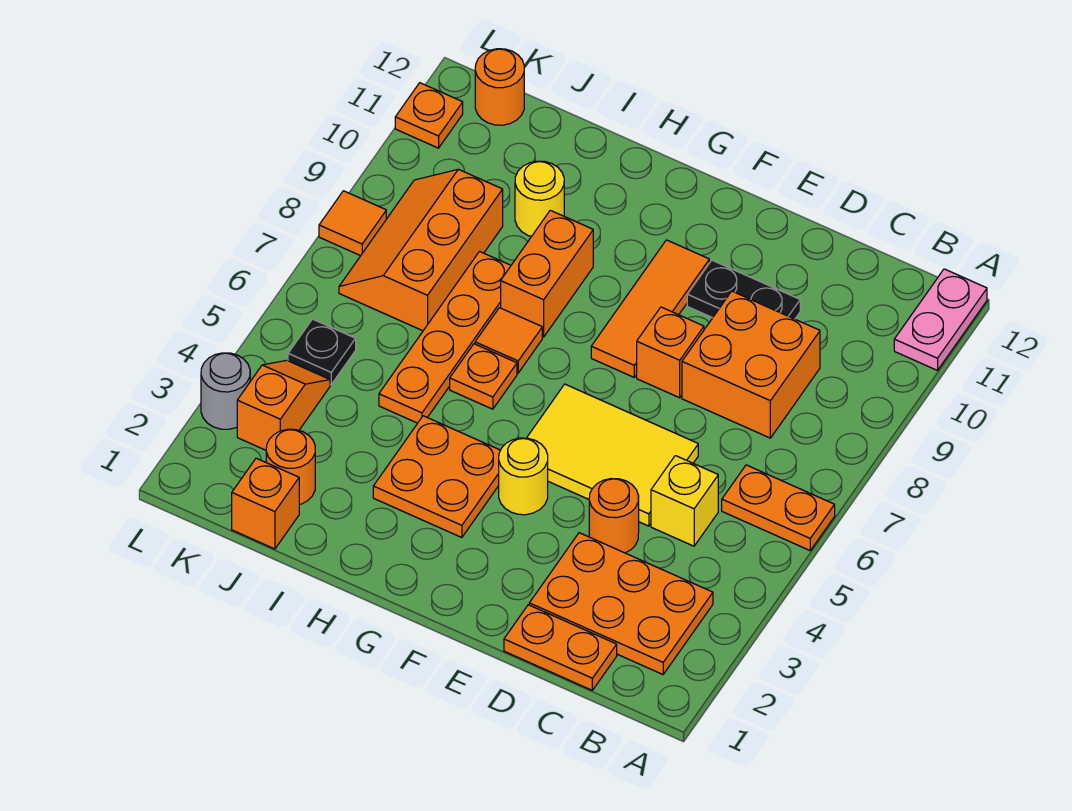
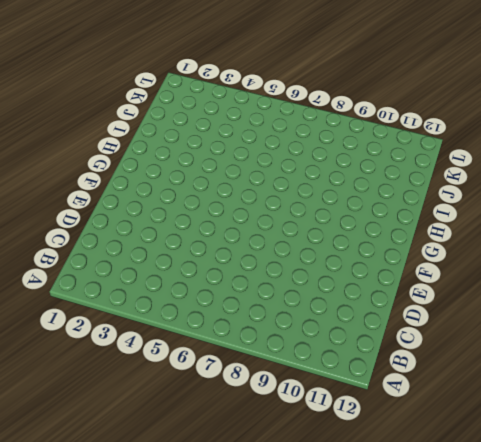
none -> orange plate A6:B6 level 1
none -> pink plate A11:A12 level 1
none -> orange plate B2:D3 level 1

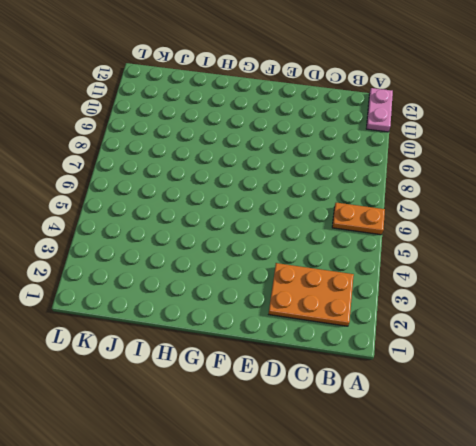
none -> orange plate C1:D1 level 1
none -> yellow brick C5 level 1
none -> orange brick C8:D9 level 1

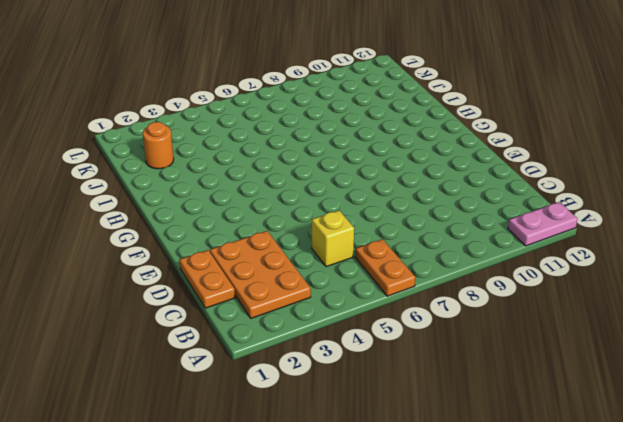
none -> orange brick C8:D9 level 1
none -> orange round brick D4 level 1
none -> yellow tile D5:F6 level 1

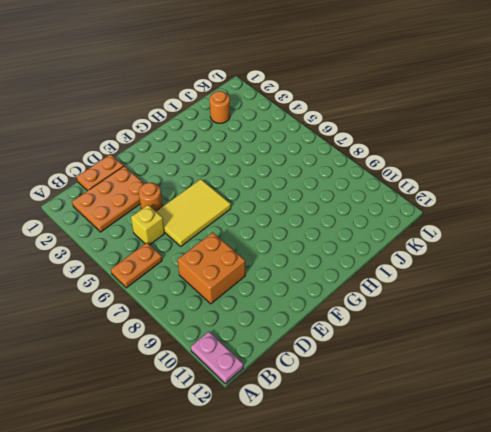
none -> black plate D10:E10 level 1
none -> orange brick E8 level 1
none -> yellow round brick F4 level 1

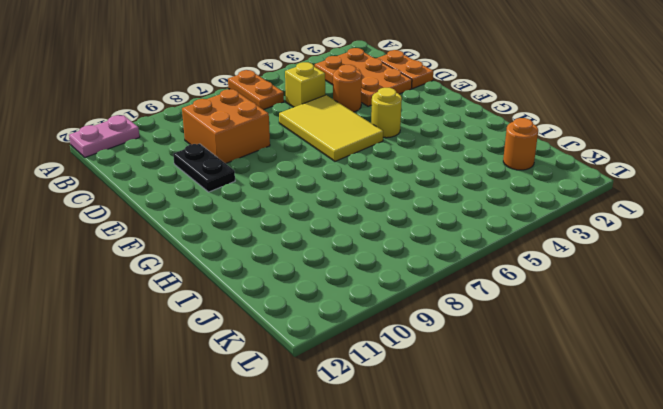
none -> orange brick E8 level 1
none -> orange tile F8:F10 level 1
none -> orange plate G3:H4 level 1

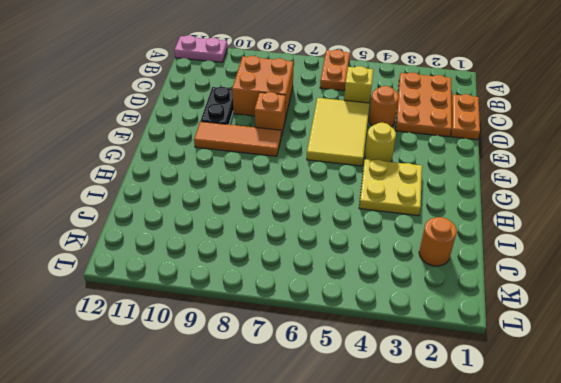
yellow plate G3:H4 level 1 -> orange plate G3:H4 level 1
none -> orange plate H6 level 1
none -> orange tile H7 level 1
none -> orange brick H8:H9 level 1

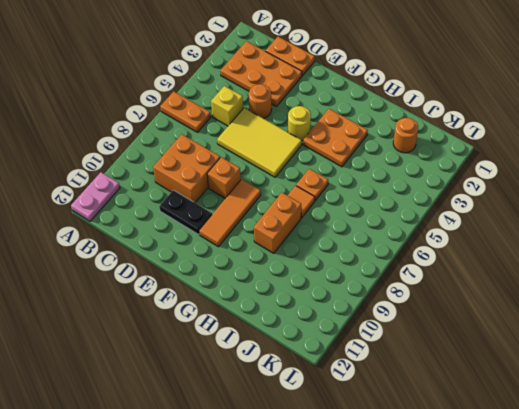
none -> orange plate I5:I8 level 1
none -> yellow round brick I10 level 1
none -> orange brick J1 level 1

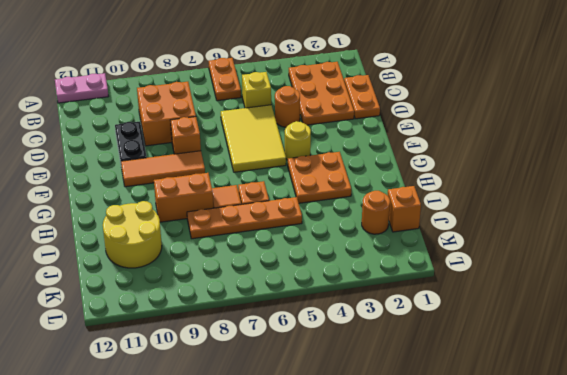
yellow round brick I10:J11 level 1 -> yellow round brick I10 level 1
none -> orange slope J7:K9 level 1 top J
none -> orange slope K3:K4 level 1 top 3
none -> black plate K5 level 1

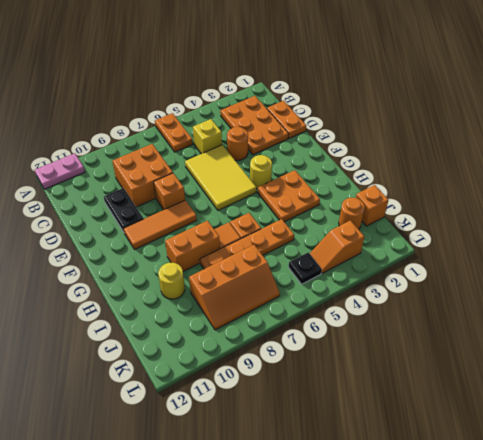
none -> orange round brick K12 level 1
none -> grey round brick L3 level 1
none -> orange tile L8 level 1

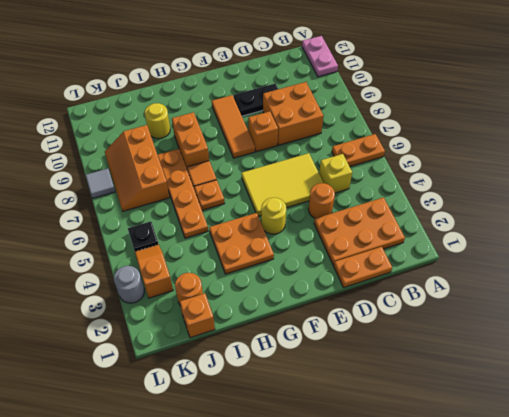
grey tile L8 level 1 -> orange tile L8 level 1
none -> orange round brick K12 level 1
none -> orange plate L11 level 1

